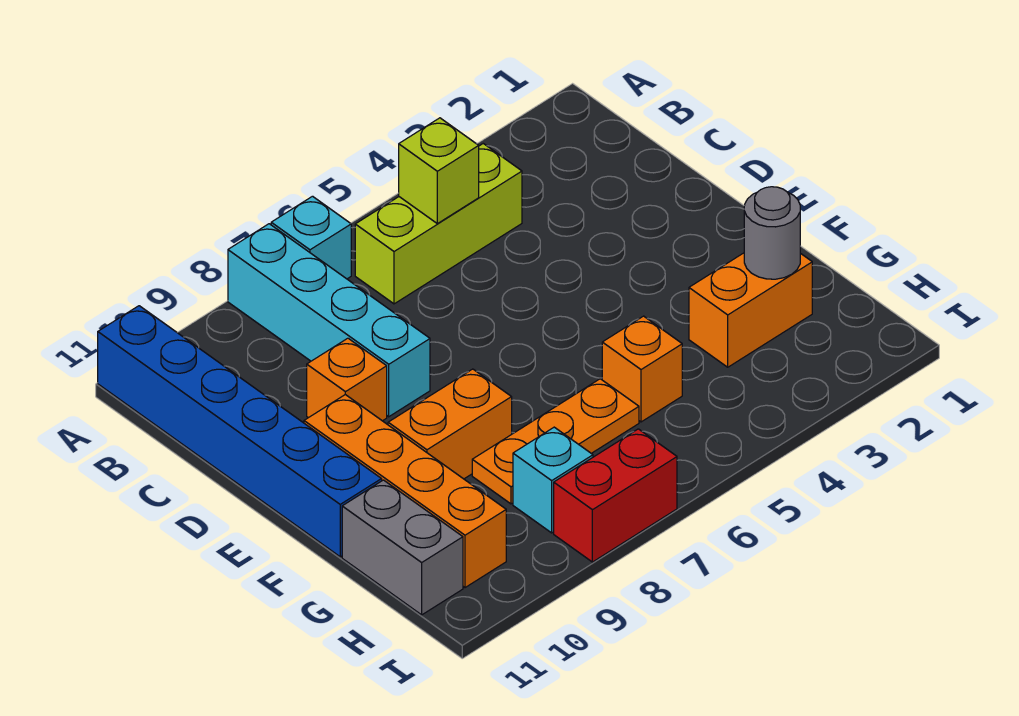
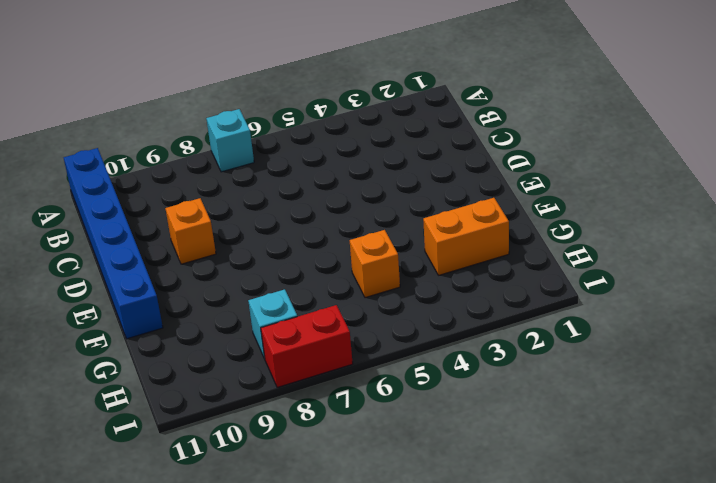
none -> cyan brick A8:D8 level 1
none -> lime brick B4:B6 level 1
none -> orange brick E10:H10 level 1

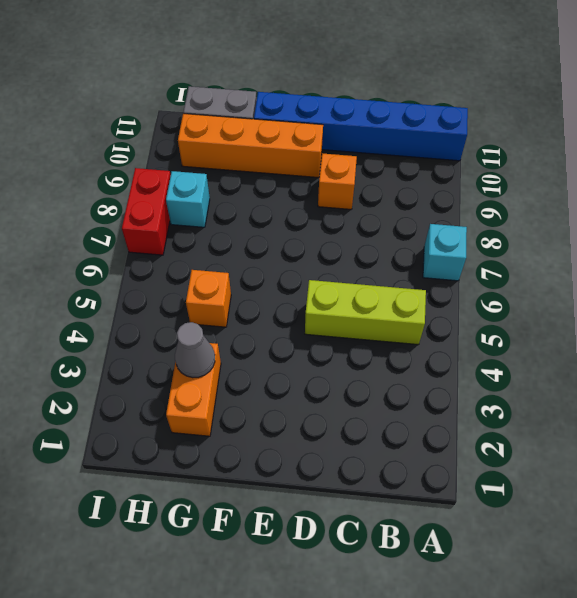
lime brick B5:D5 level 1 -> lime brick B4:B6 level 1
grey cone G3 level 2 -> none
none -> cyan brick A8:D8 level 1
none -> orange brick F8:F9 level 1
none -> orange plate G6:G8 level 1

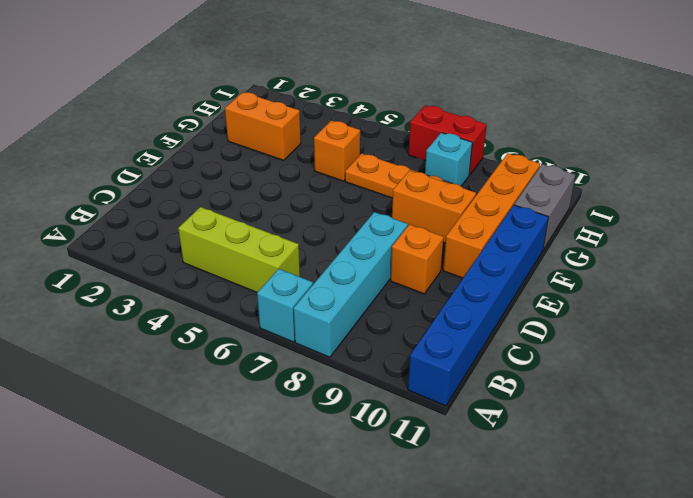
none -> lime brick B5 level 2
none -> grey round brick G2 level 2

